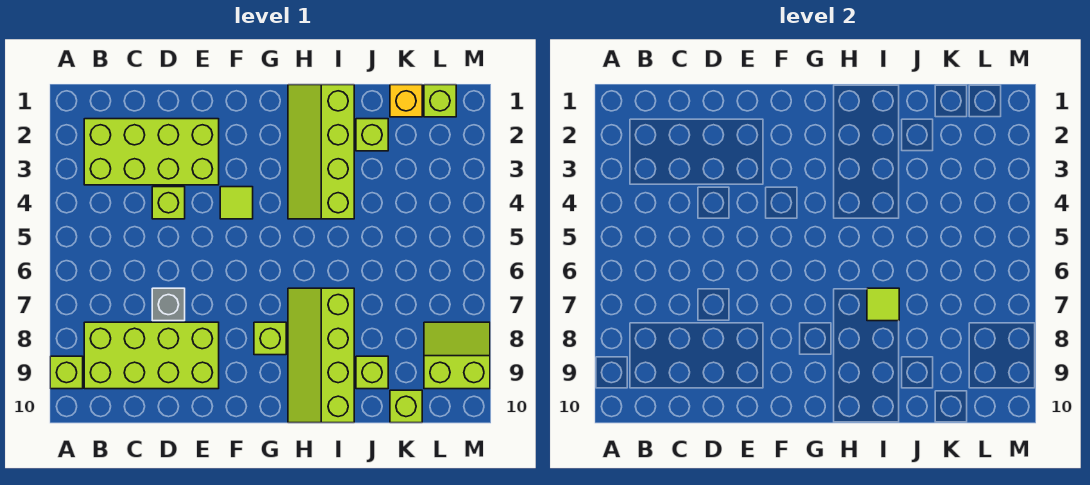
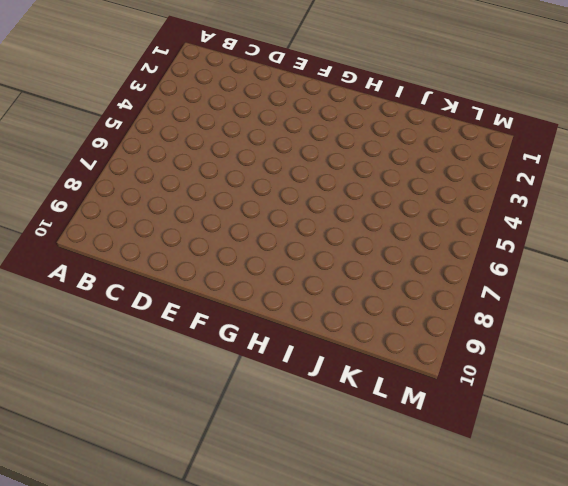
none -> lime brick A9 level 1
none -> lime brick B2:E3 level 1
none -> lime brick B8:E9 level 1

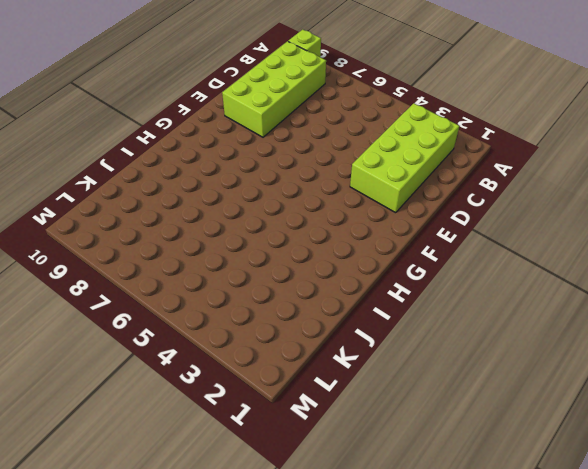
none -> lime brick D4 level 1
none -> grey brick D7 level 1
none -> lime tile F4 level 1

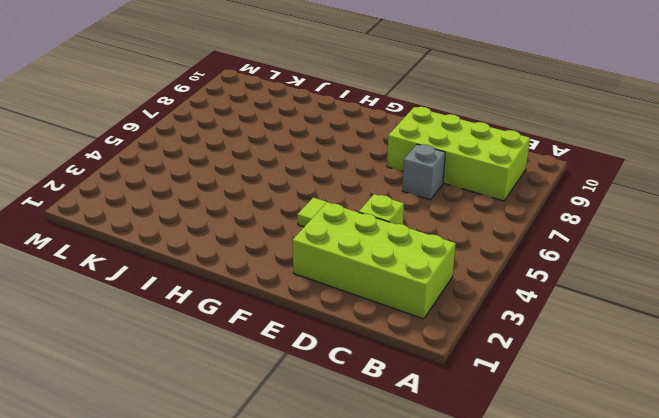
none -> lime brick A9 level 1
none -> lime brick G8 level 1
none -> lime slope H1:I4 level 1 top I

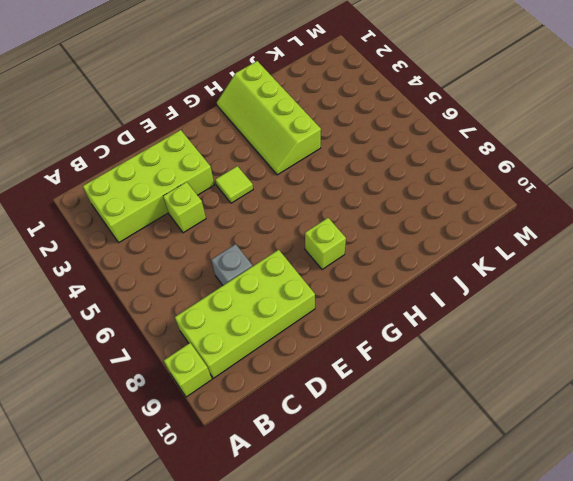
none -> lime slope H7:I10 level 1 top I
none -> lime brick J2 level 1
none -> lime brick J9 level 1

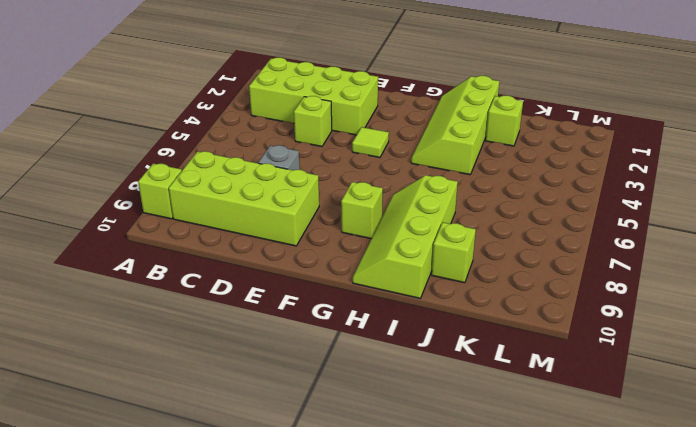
none -> yellow brick K1 level 1
none -> lime brick K10 level 1
none -> lime brick L1 level 1

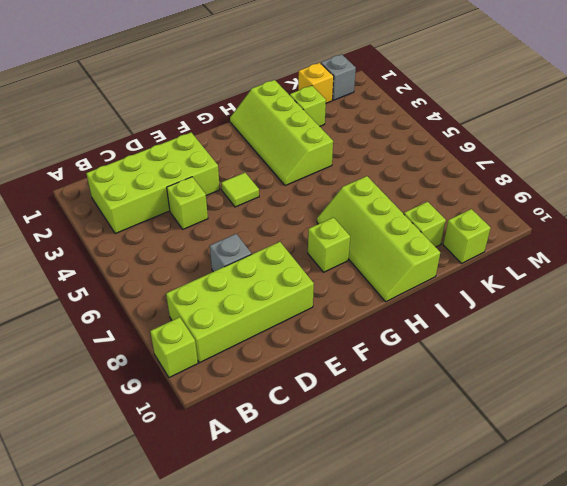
grey brick L1 level 1 -> lime brick L1 level 1
none -> lime slope L8:M9 level 1 top 9
none -> lime tile I7 level 2

